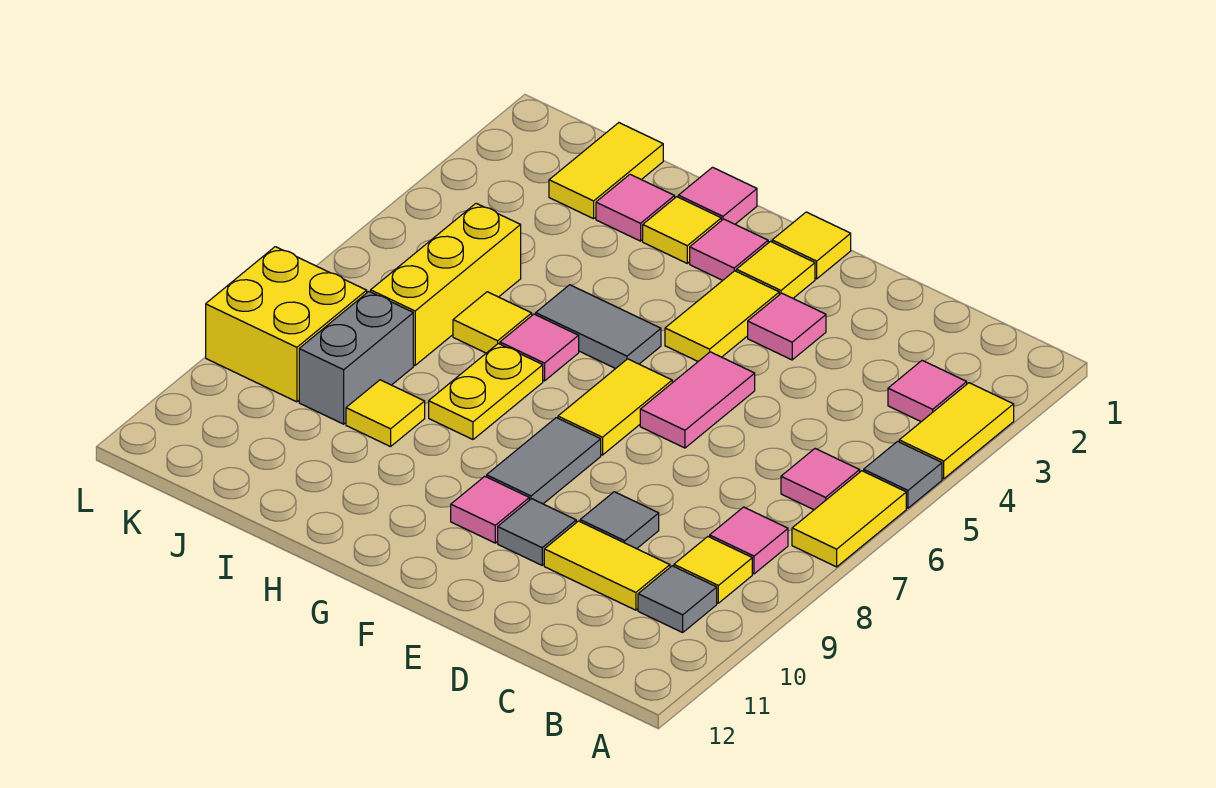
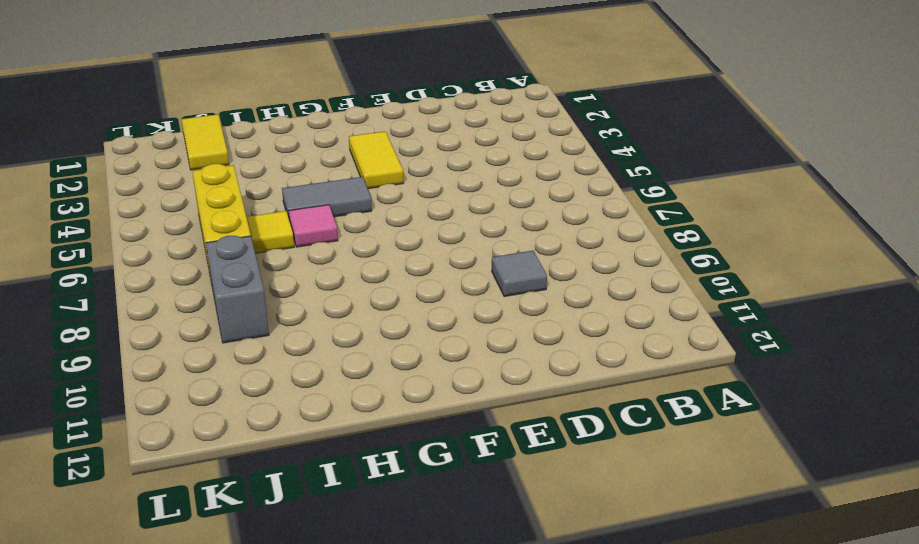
none -> yellow tile A3:A4 level 1
none -> grey tile A5 level 1
none -> yellow tile A6:A7 level 1
none -> pink tile B3 level 1

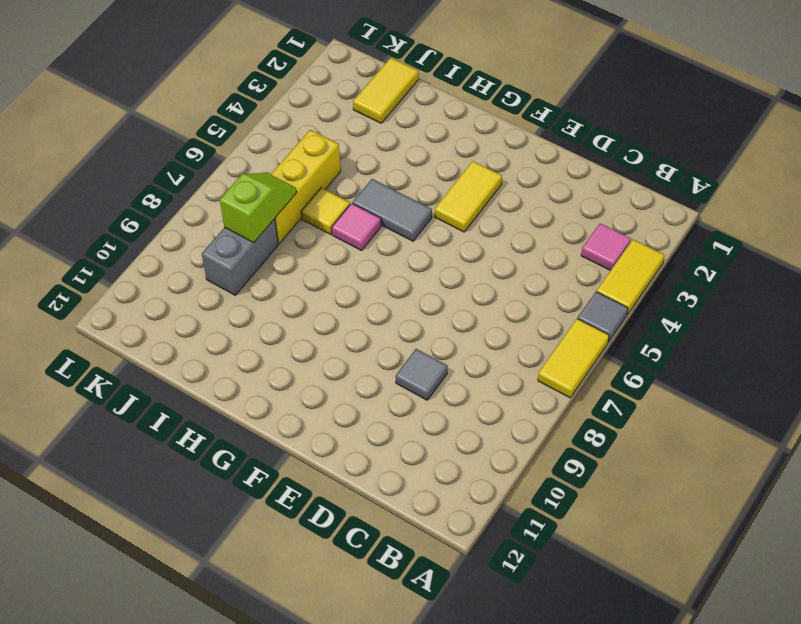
lime slope J7:J8 level 2 top 8 -> none
none -> pink tile B6 level 1
none -> pink tile B8 level 1
none -> yellow tile B9 level 1
none -> grey tile B10 level 1

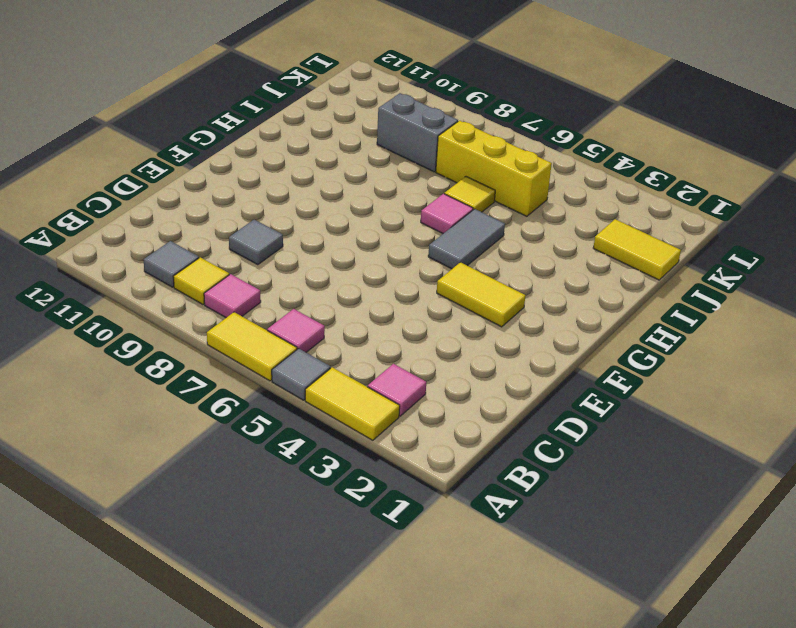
none -> yellow tile C10:D10 level 1
none -> pink tile E3 level 1
none -> pink tile E5:E6 level 1
none -> grey tile E10 level 1

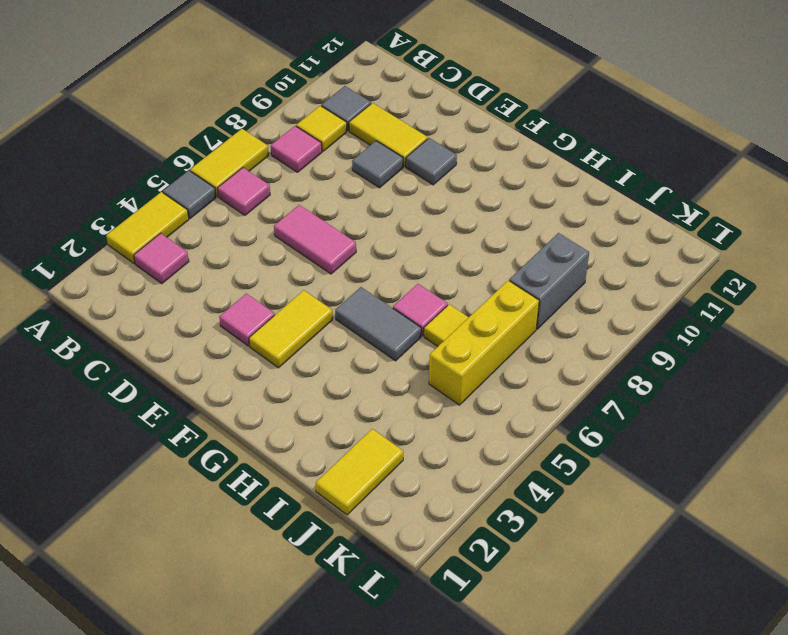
pink tile D6:E6 level 1 -> pink tile E5:E6 level 1
none -> yellow tile F1 level 1
none -> yellow tile F2 level 1
none -> yellow tile F6:F7 level 1
none -> grey tile F8:F9 level 1

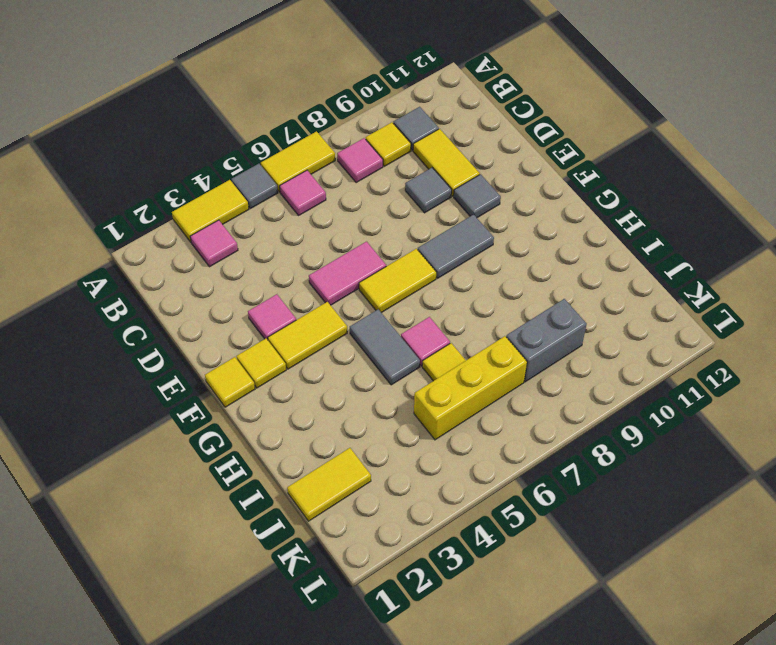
none -> pink tile F10 level 1
none -> pink tile G2 level 1
none -> pink tile H1 level 1
none -> yellow tile H2 level 1

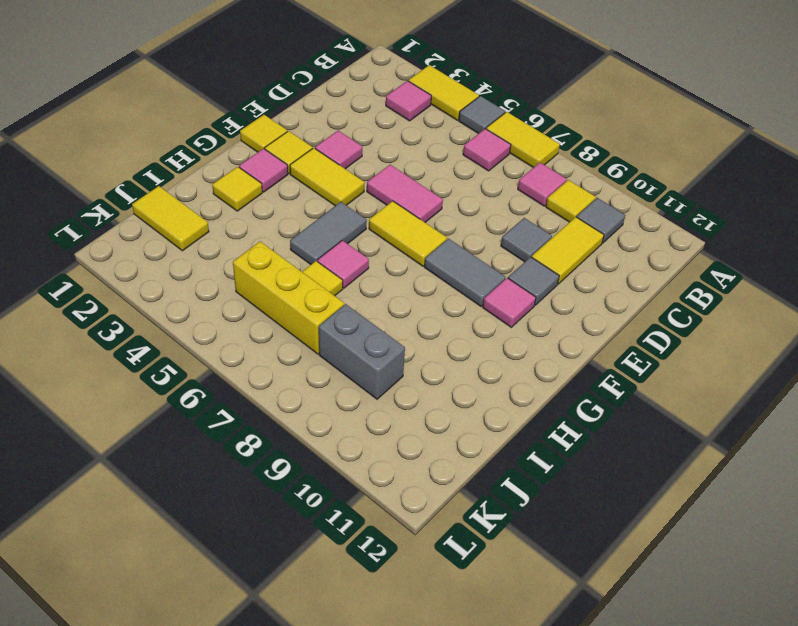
none -> pink tile H1 level 1
none -> yellow plate H7:H8 level 1
none -> pink tile I2 level 1
none -> yellow tile I9 level 1

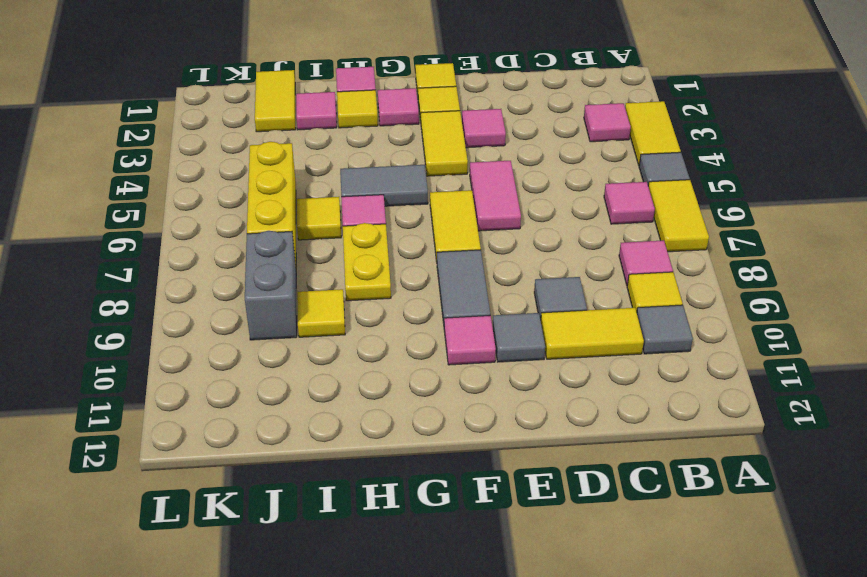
none -> yellow brick K8:L9 level 1

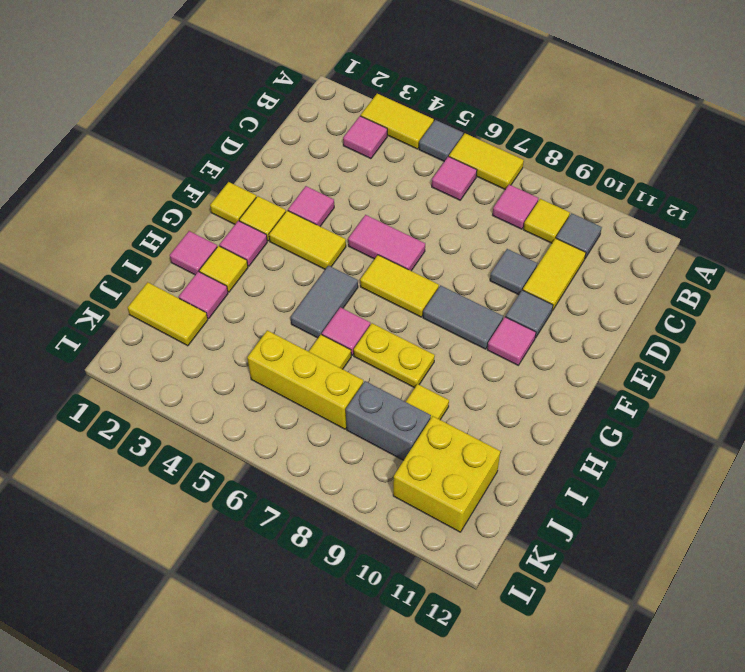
yellow brick J10:K11 level 1 -> yellow brick K8:L9 level 1

